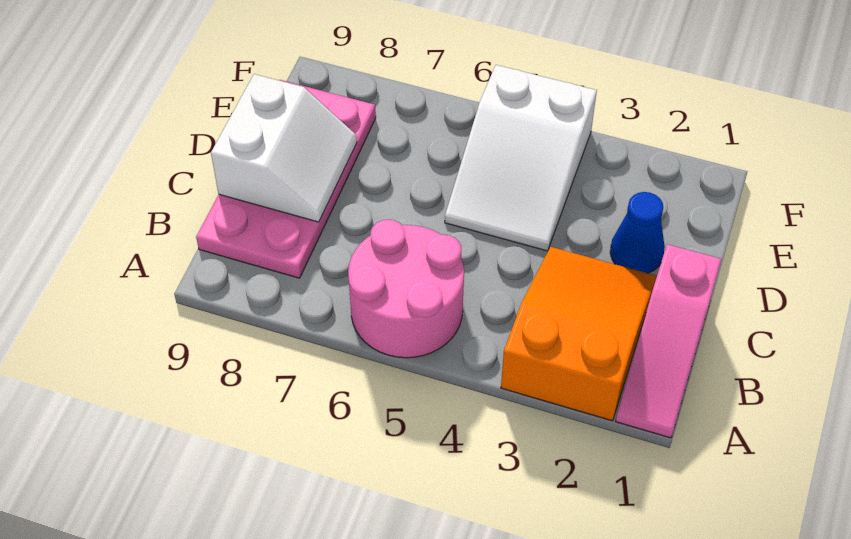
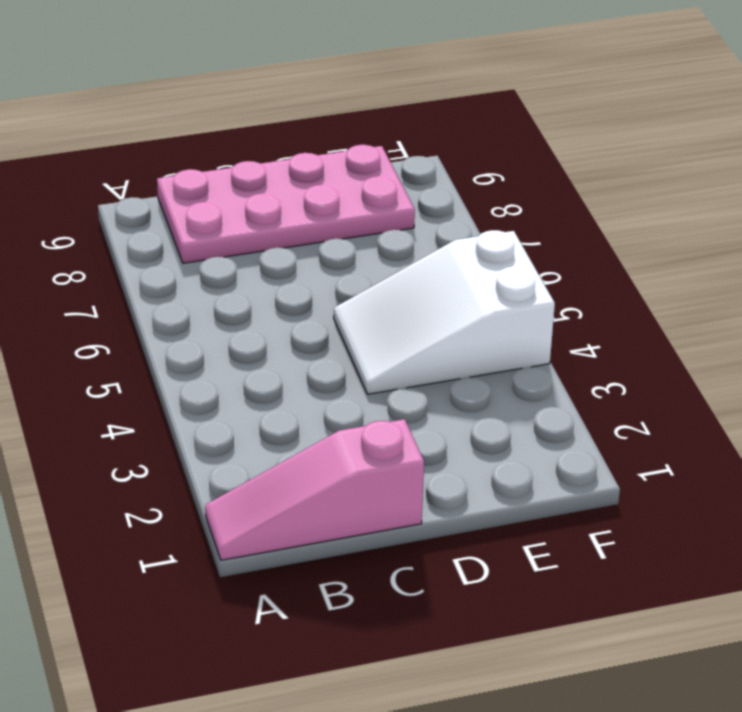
none -> orange slope A2:C3 level 1 top A
none -> pink round brick A5:B6 level 1

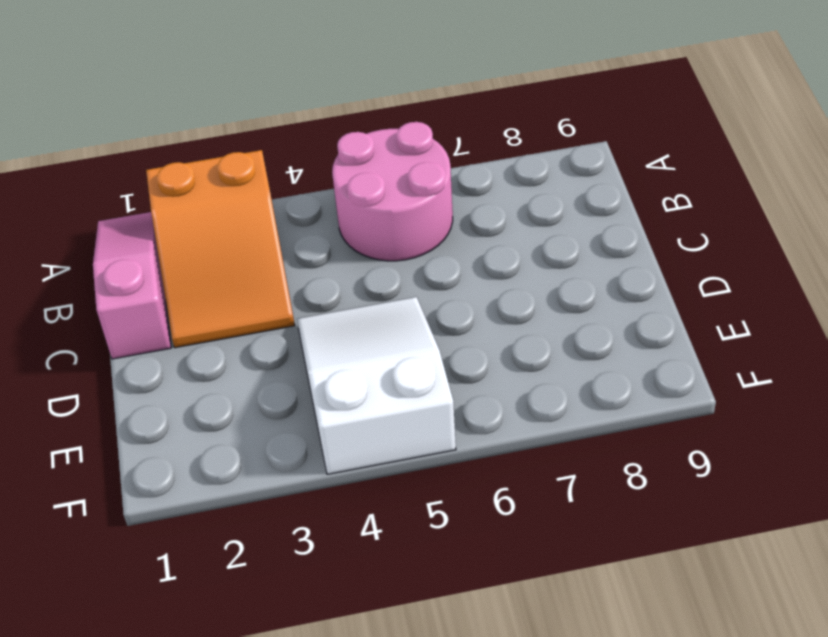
none -> pink plate B8:E9 level 1
none -> blue cone D2 level 1

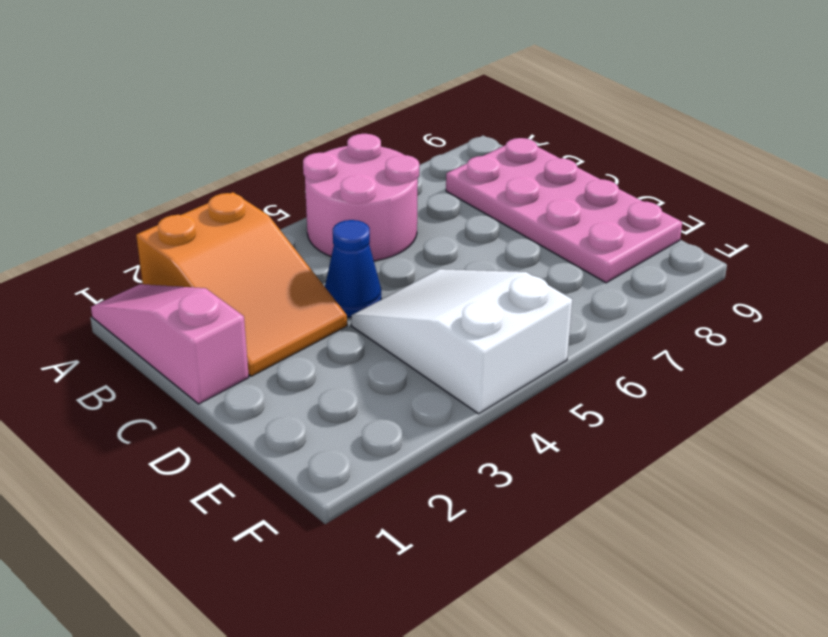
blue cone C4 level 1 -> blue cone D2 level 1
none -> white slope C8:D9 level 2 top 9

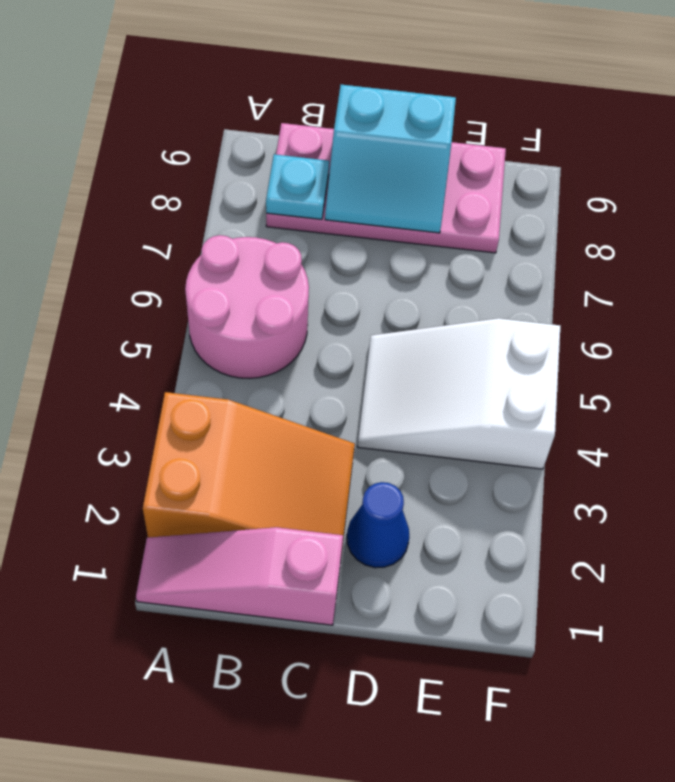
cyan plate B8 level 2 -> none
cyan slope C8:D9 level 2 top 9 -> white slope C8:D9 level 2 top 9

